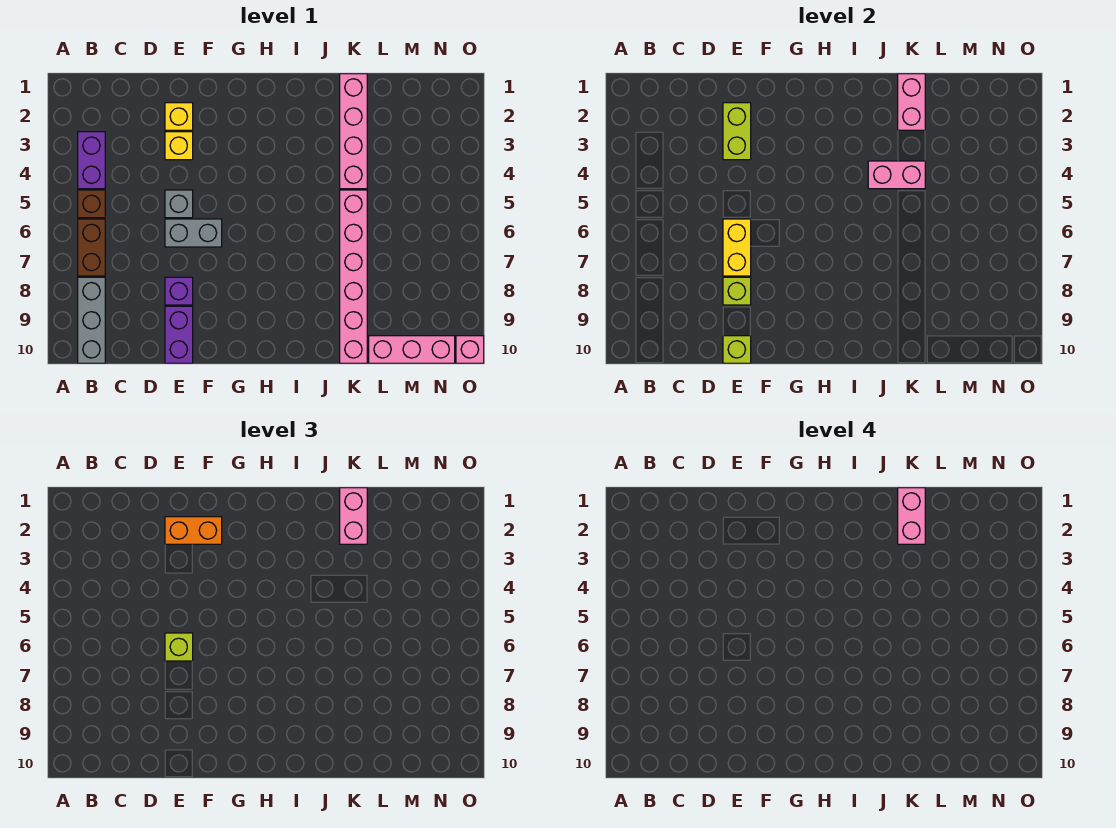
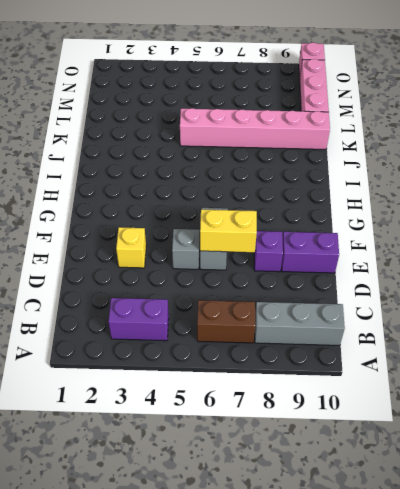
none -> brown brick B5 level 1
none -> yellow brick E2 level 1
none -> pink brick K1:K4 level 1

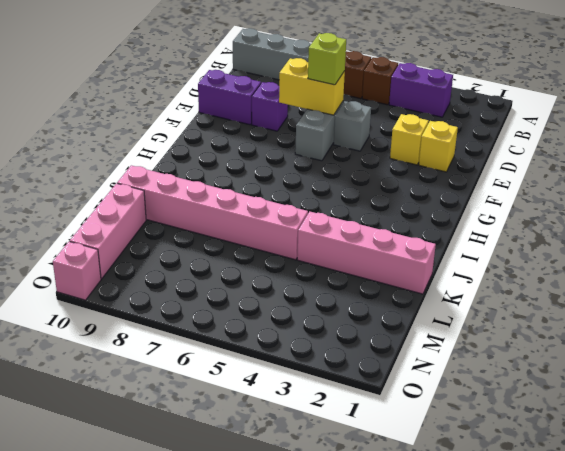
none -> lime brick E2:E3 level 2
none -> lime brick E8 level 2
none -> lime brick E10 level 2

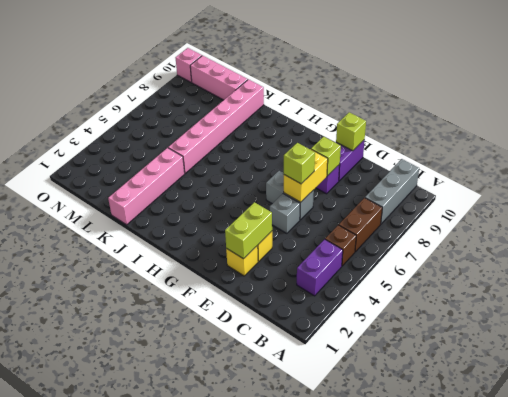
none -> pink brick J4:K4 level 2
none -> pink brick K1:K2 level 2
none -> orange brick E2:F2 level 3

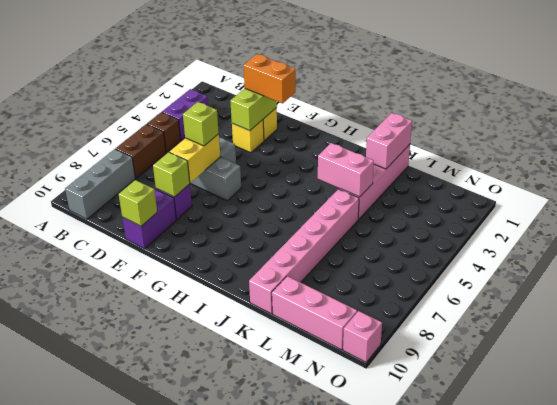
none -> pink brick K1:K2 level 3
none -> pink brick K1:K2 level 4

